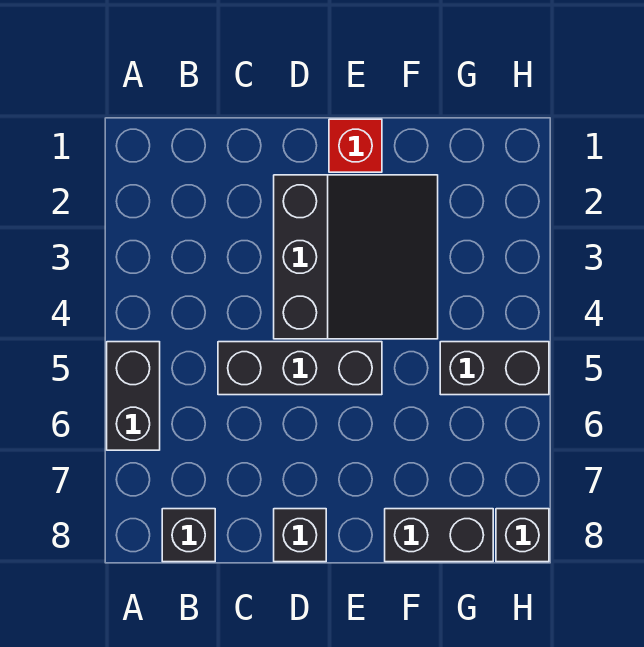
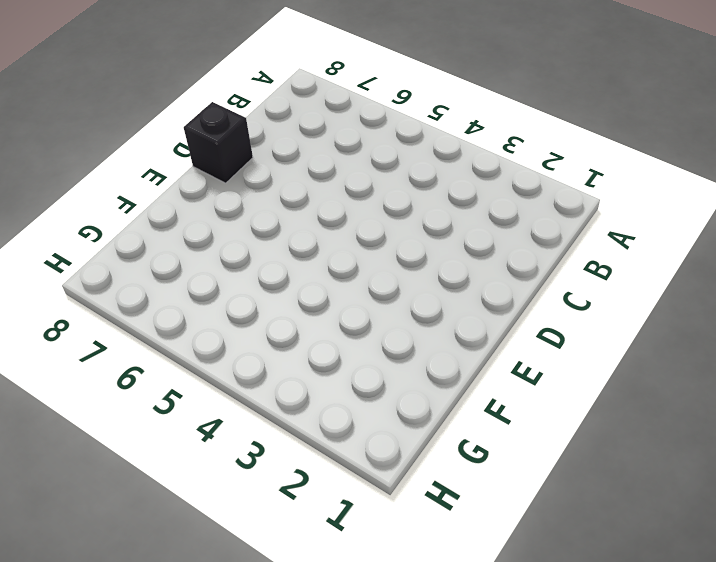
none -> black brick A5:A6 level 1
none -> black brick B8 level 1

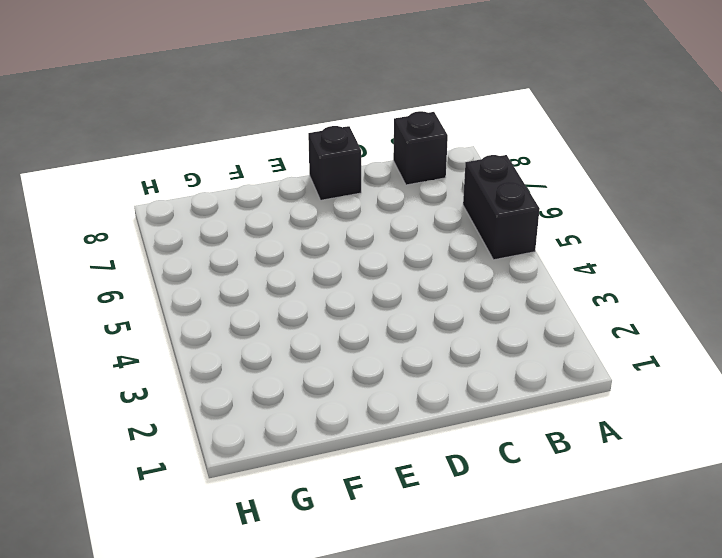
none -> black brick C5:E5 level 1
none -> black slope D2:F4 level 1 top D

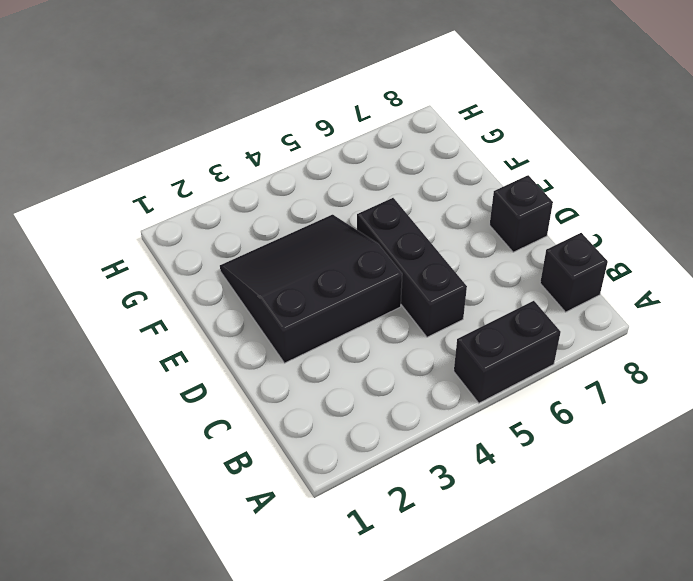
none -> red brick E1 level 1
none -> black brick F8:G8 level 1

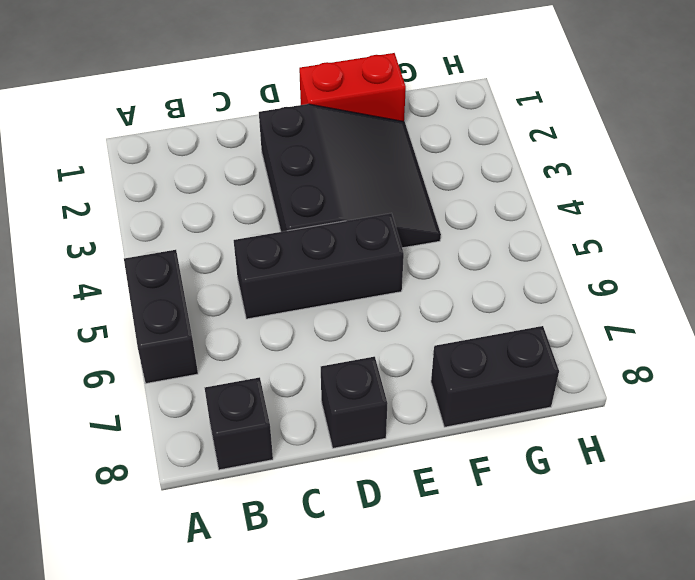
red brick E1:F1 level 1 -> red brick E1 level 1
none -> black brick G5:H5 level 1
none -> black brick H8 level 1

